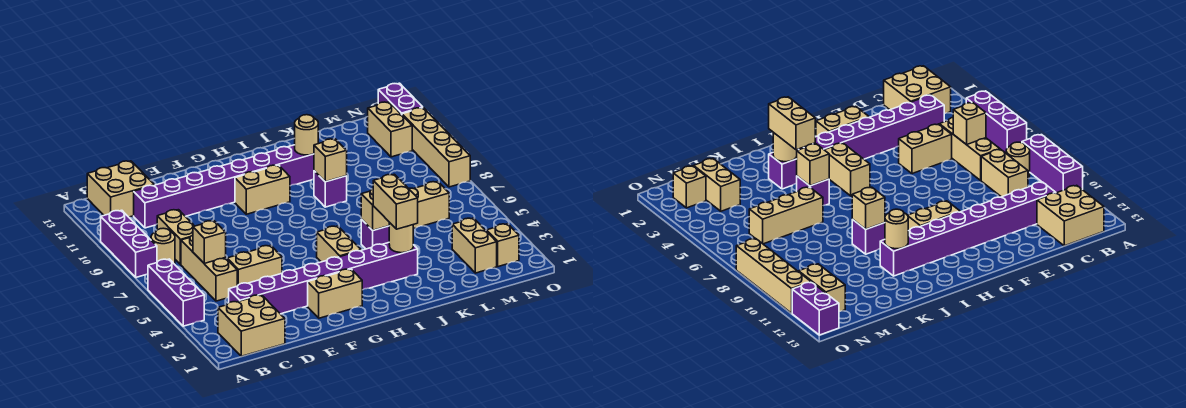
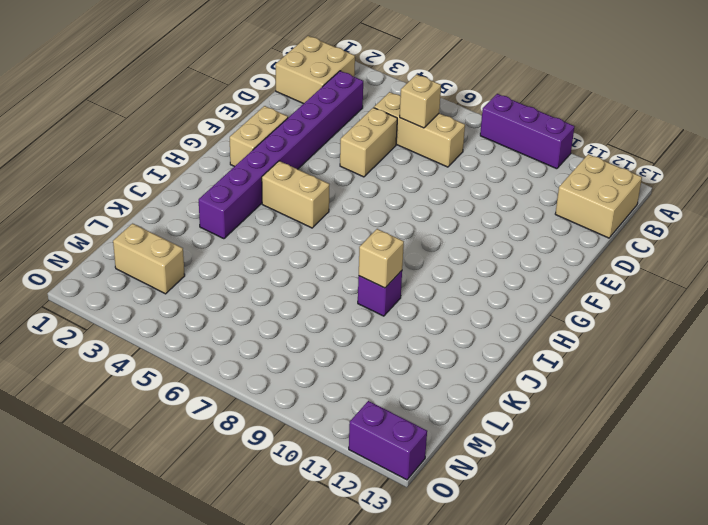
none -> purple brick A4:A6 level 1
none -> tan round brick B8 level 1
none -> tan brick C8:C9 level 1

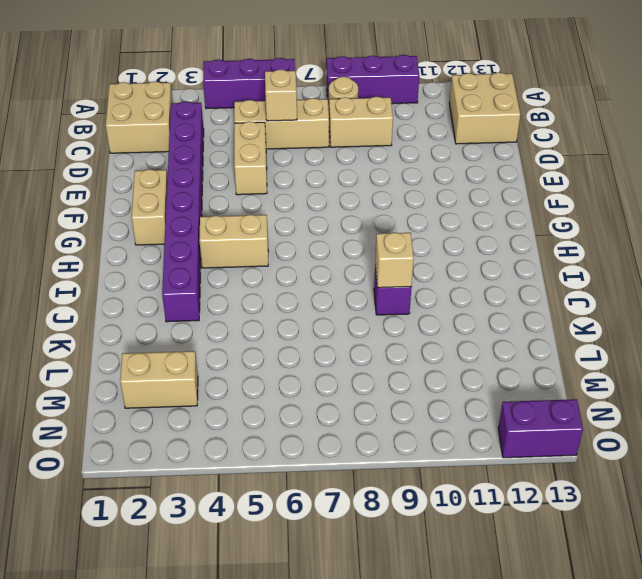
none -> purple brick C11:J11 level 1
none -> tan brick G10:H10 level 1
none -> purple brick J5 level 1

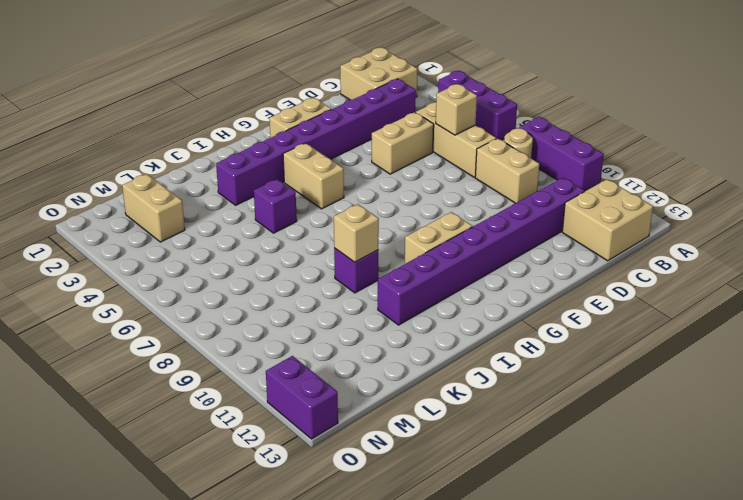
none -> tan brick K6:M6 level 1
none -> tan brick N2 level 1
none -> tan brick N11:N12 level 1

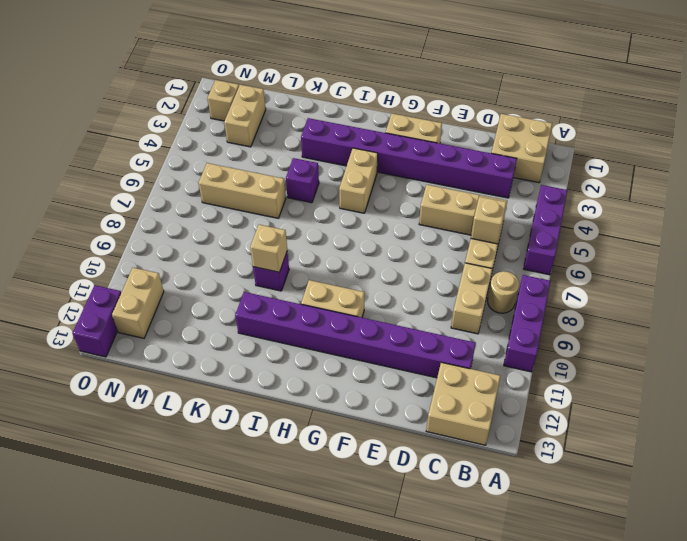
none -> tan brick O8:O11 level 1
none -> tan round brick J3 level 2
none -> tan brick J5 level 2

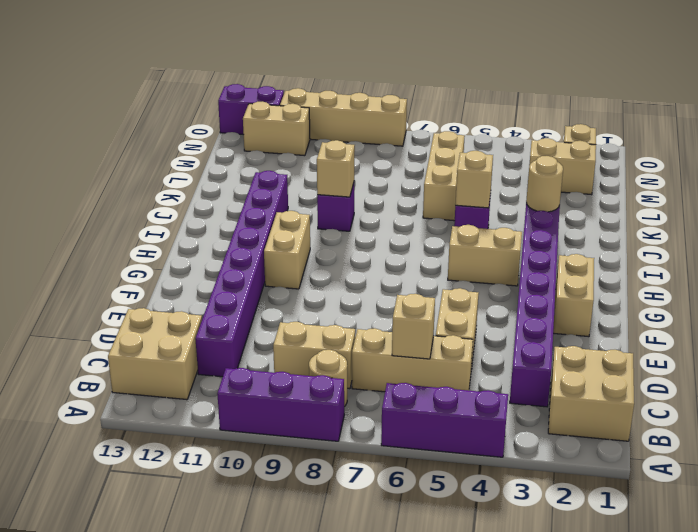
none -> tan round brick J11 level 2
none -> tan brick J3:J4 level 3

